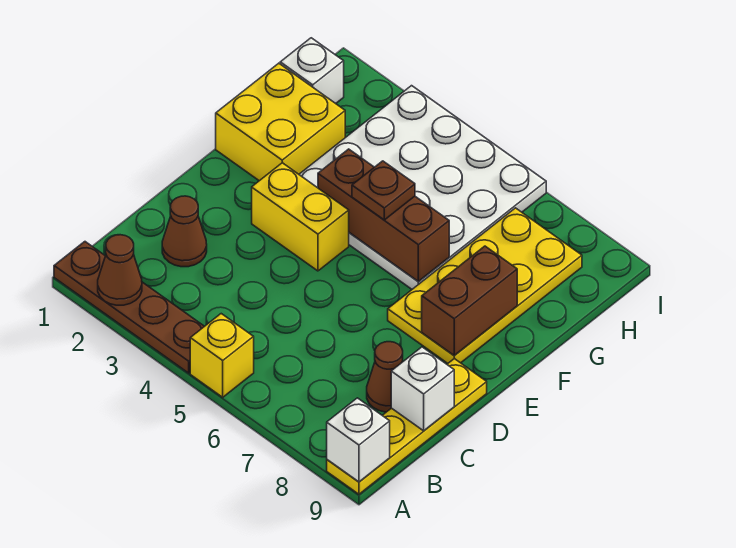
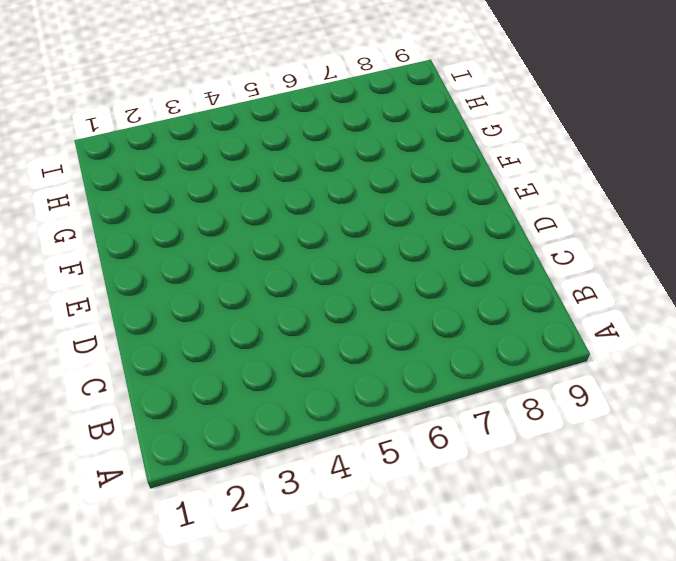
none -> brown plate A1:A4 level 1
none -> yellow brick A5 level 1
none -> yellow plate A9:D9 level 1

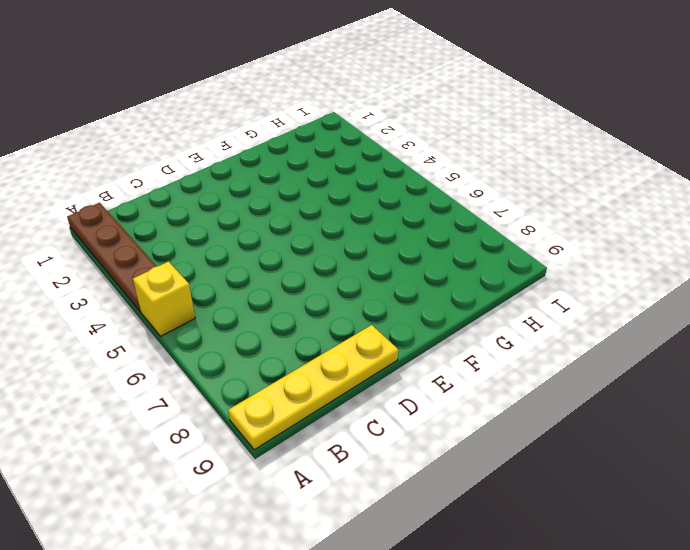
none -> brown cone C2 level 1
none -> brown cone C8 level 1
none -> yellow brick E3:E4 level 1

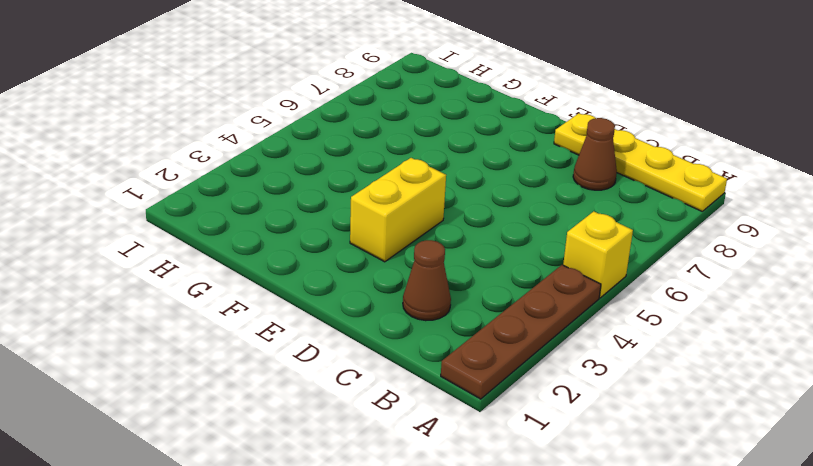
none -> yellow plate E7:H8 level 1
none -> yellow brick F1:G2 level 1
none -> white plate F3:I6 level 1

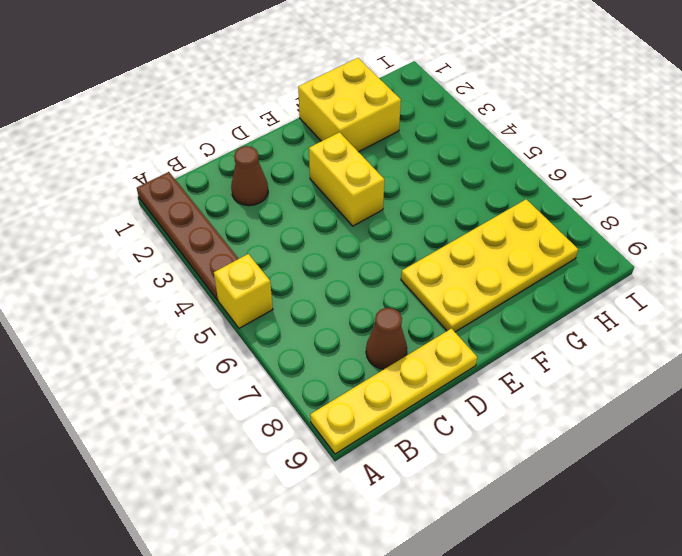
none -> white plate F3:I6 level 1
none -> white brick H1 level 1
none -> brown cone A2 level 2

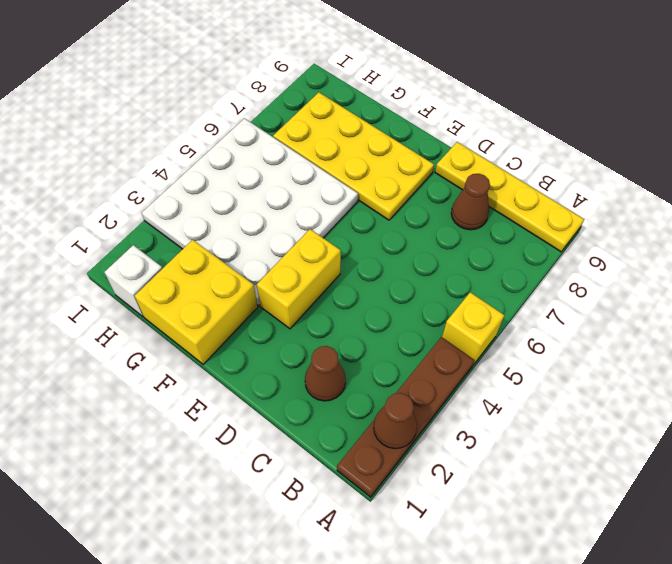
none -> white brick A9 level 2
none -> white brick C9 level 2
none -> brown brick E8:F8 level 2

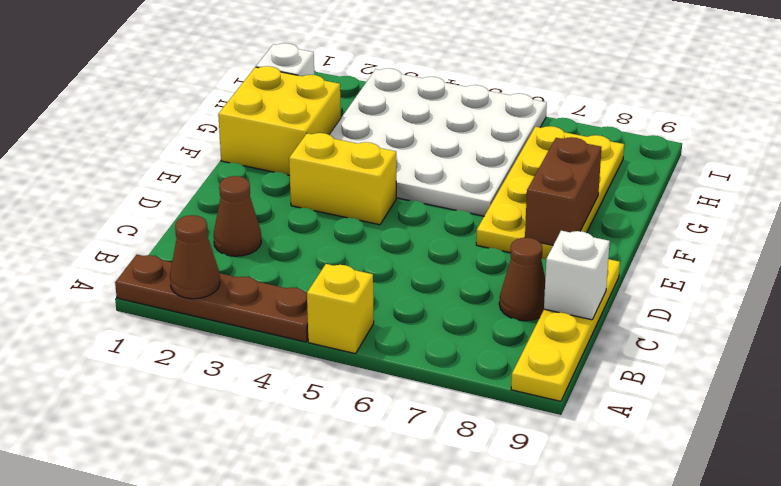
none -> white brick A9 level 2
none -> brown brick F4:F6 level 2
none -> brown plate F5 level 3

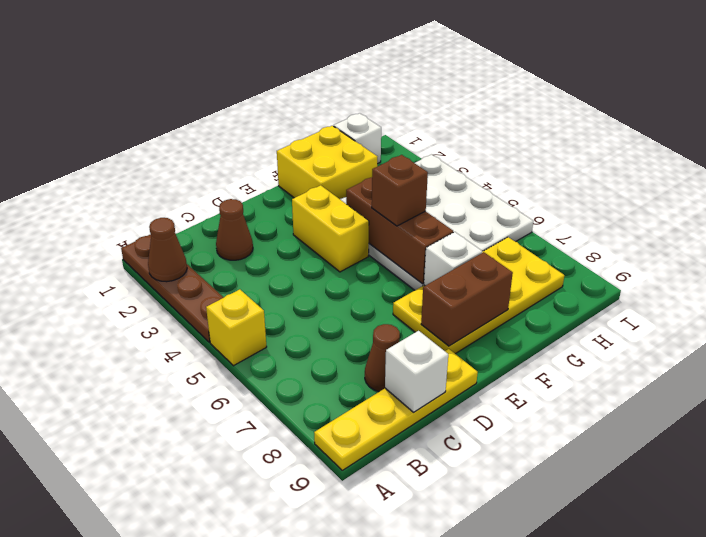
brown brick F5 level 3 -> brown plate F5 level 3
white brick F7 level 2 -> white brick A9 level 2

